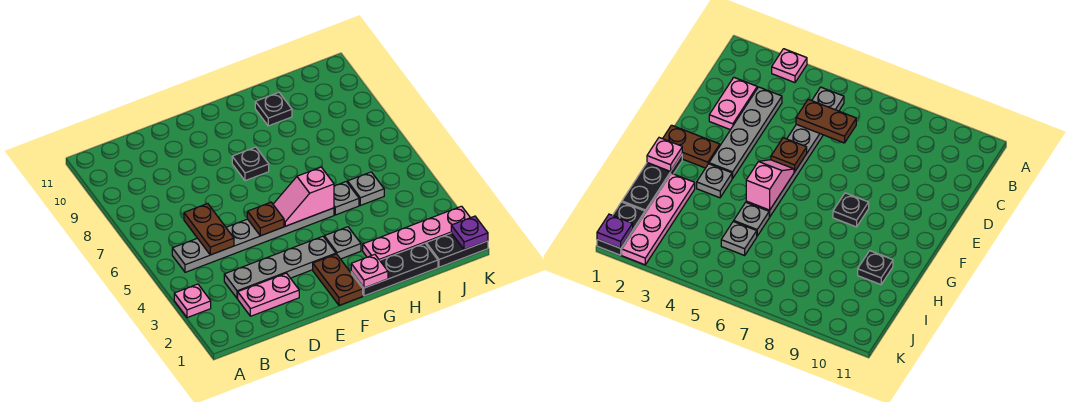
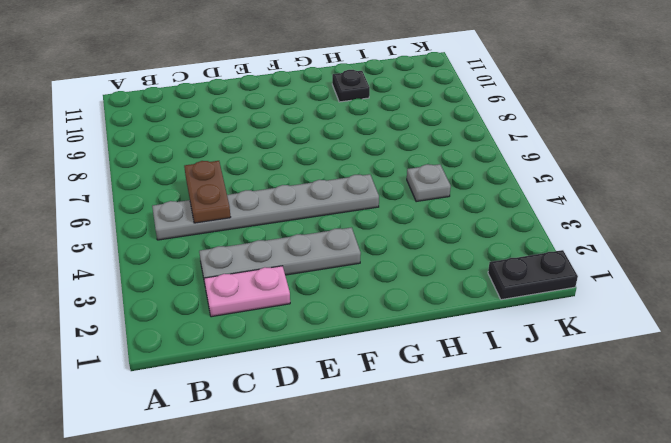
none -> pink plate A3 level 1
none -> brown plate F1:F2 level 1
none -> black plate F8 level 1

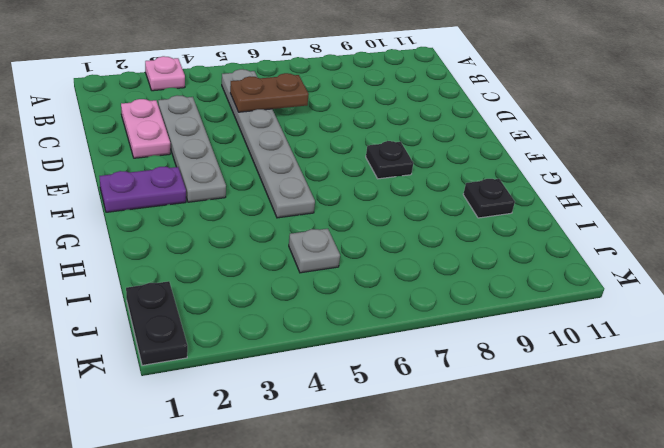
purple plate F1:F2 level 1 -> brown plate F1:F2 level 1
none -> black plate G1:I1 level 1
none -> grey plate G3 level 1
none -> pink plate H2:K2 level 1

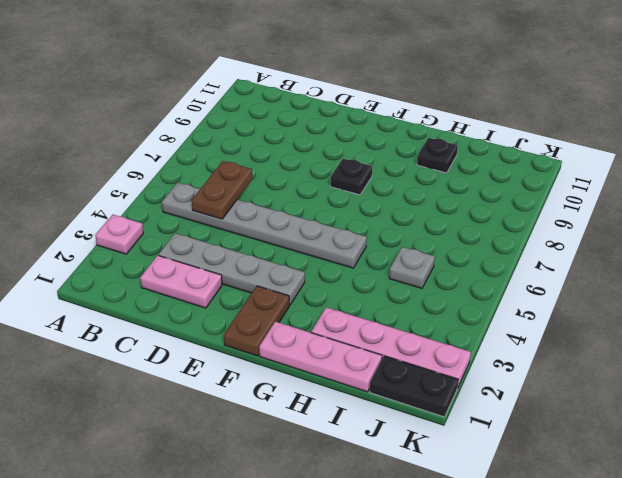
pink plate G1:I1 level 1 -> black plate G1:I1 level 1
none -> grey plate G3 level 1
none -> grey plate H5 level 1
none -> brown plate E5 level 2

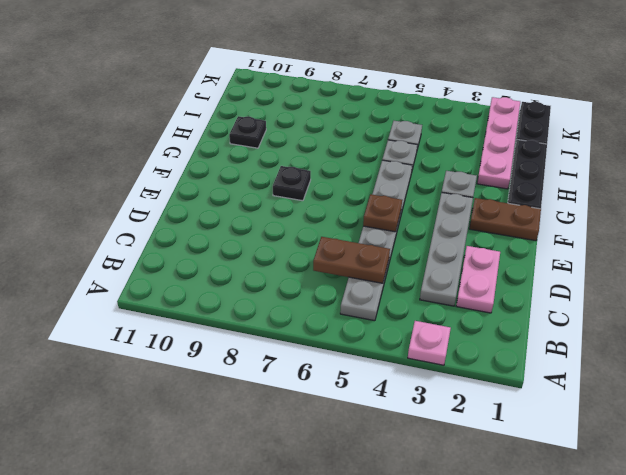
none -> pink slope F5:G5 level 2 top G
none -> pink plate G1 level 2
none -> purple plate K1 level 2

